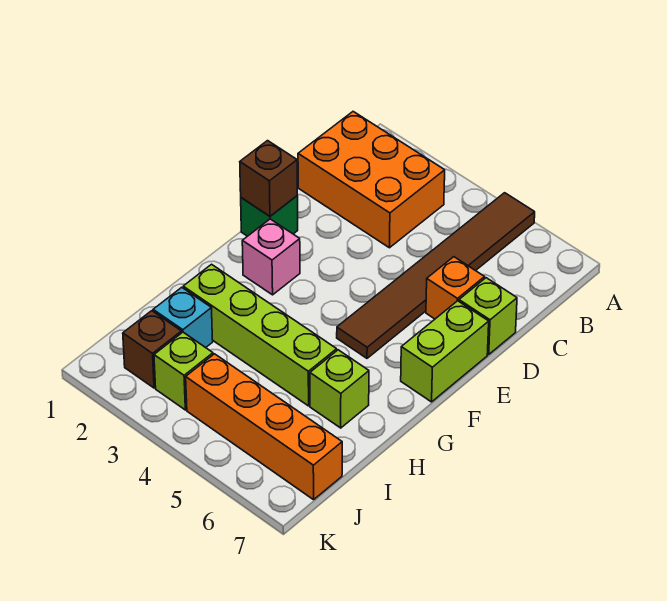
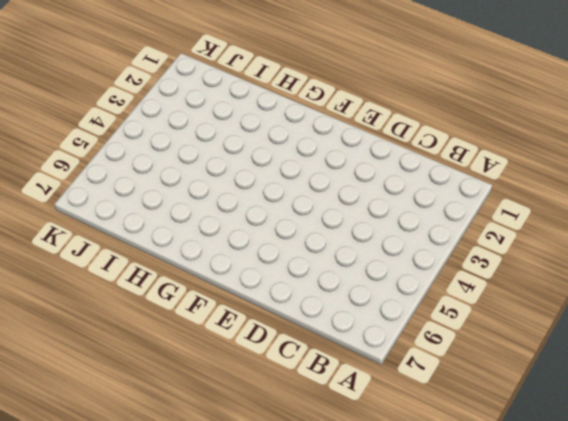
none -> brown tile A5:F5 level 1
none -> orange brick B1:C3 level 1
none -> orange brick D6 level 1

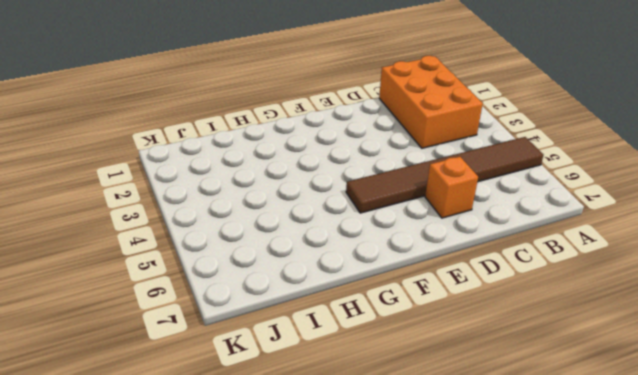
none -> lime brick D7 level 1
none -> green brick E1 level 1
none -> lime brick E7:F7 level 1

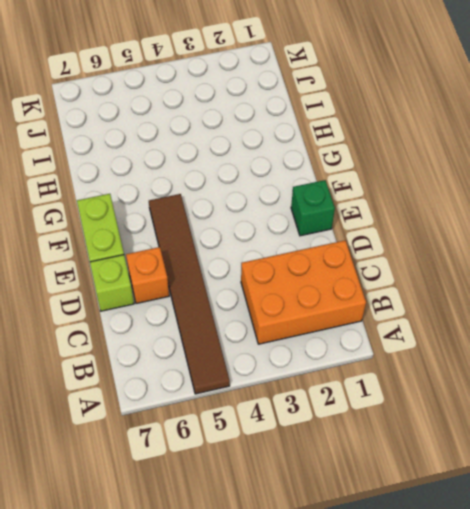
none -> pink brick F2 level 1
none -> lime brick H2:H5 level 1
none -> lime brick H6 level 1

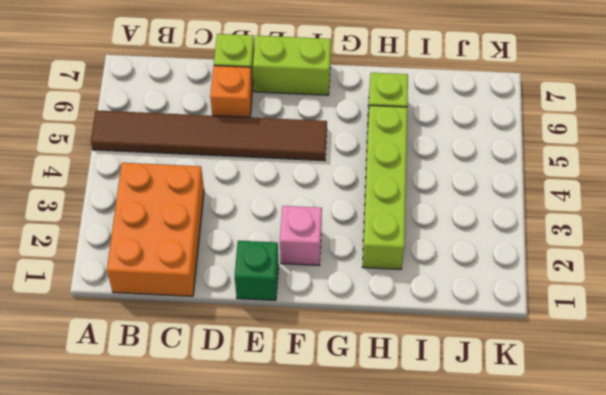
none -> cyan brick I2 level 1
none -> brown brick J2 level 1
none -> lime brick J3 level 1

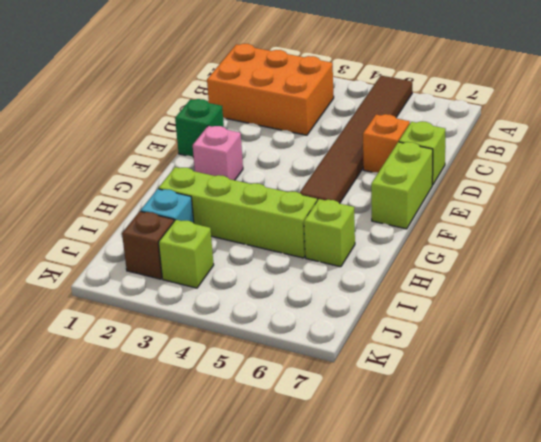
none -> orange brick J4:J7 level 1
none -> brown brick E1 level 2

